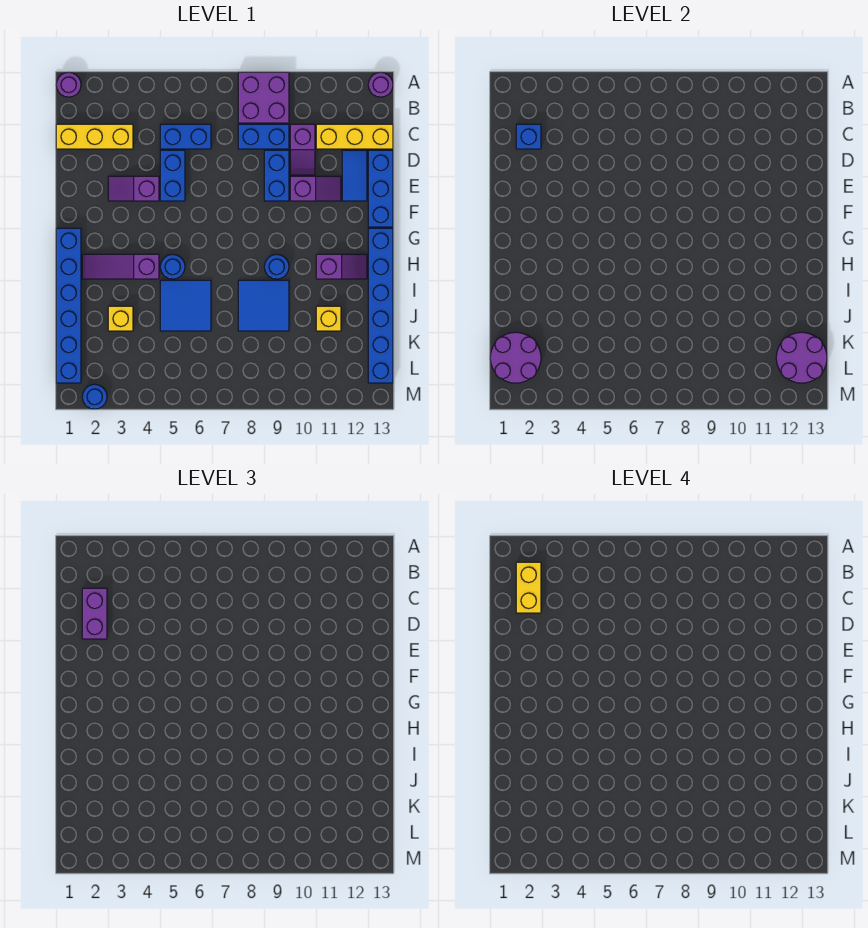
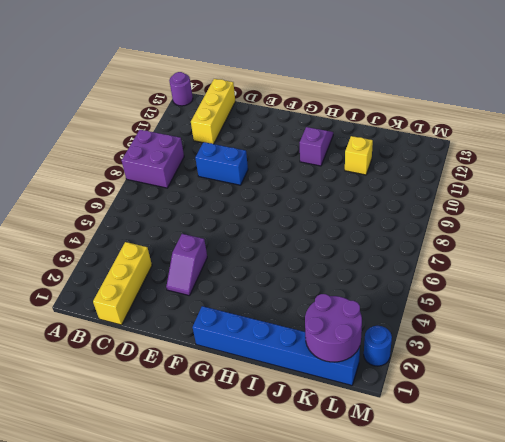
none -> purple round brick A1 level 1
none -> blue brick C5:C6 level 1
none -> blue brick C8:C9 level 1
none -> purple slope C10:D10 level 1 top C

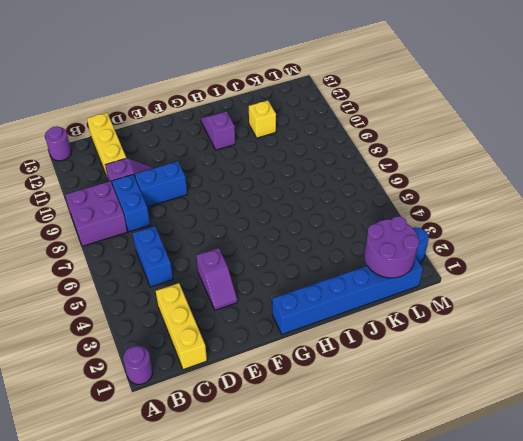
none -> blue brick D5:E5 level 1
none -> blue tile D12:E12 level 1
none -> blue brick D13:F13 level 1
none -> purple slope E10:E11 level 1 top 10

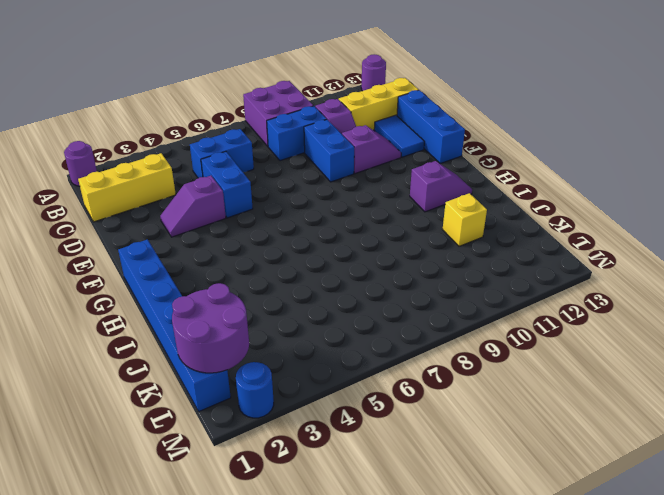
none -> blue brick G13:L13 level 1
none -> purple slope H2:H4 level 1 top 4
none -> blue round brick H5 level 1
none -> blue round brick H9 level 1

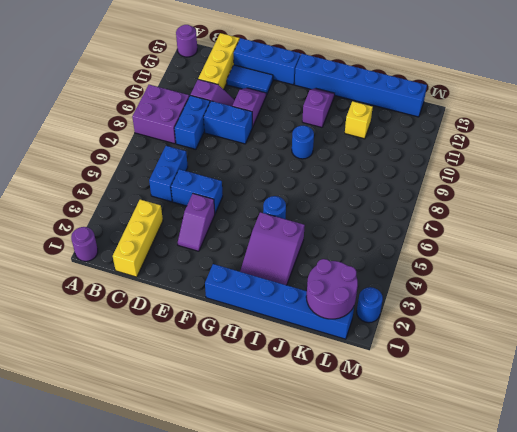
purple slope H2:I4 level 1 top 4 -> purple slope H2:H4 level 1 top 4
none -> blue tile I5:J6 level 1
none -> blue tile I8:J9 level 1
none -> yellow brick J3 level 1
none -> blue brick C2 level 2

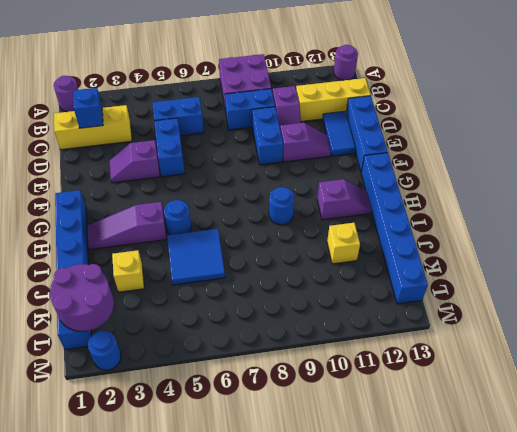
none -> blue tile I8:J9 level 1
none -> purple round brick K12:L13 level 2
none -> purple brick C2:D2 level 3
none -> yellow brick B2:C2 level 4

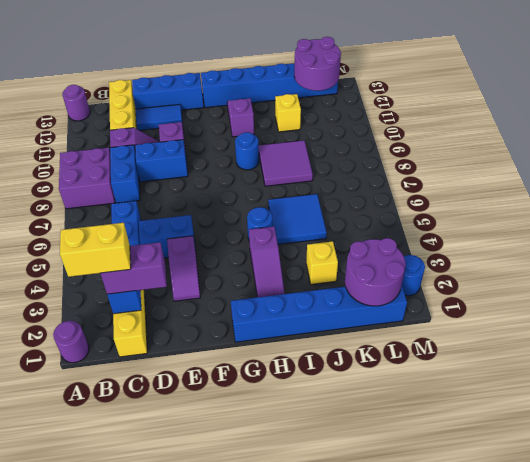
purple tile I8:J9 level 1 -> blue tile I8:J9 level 1

